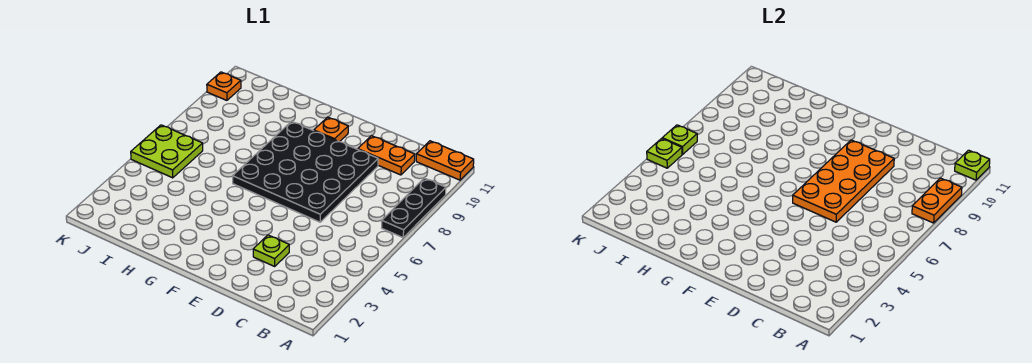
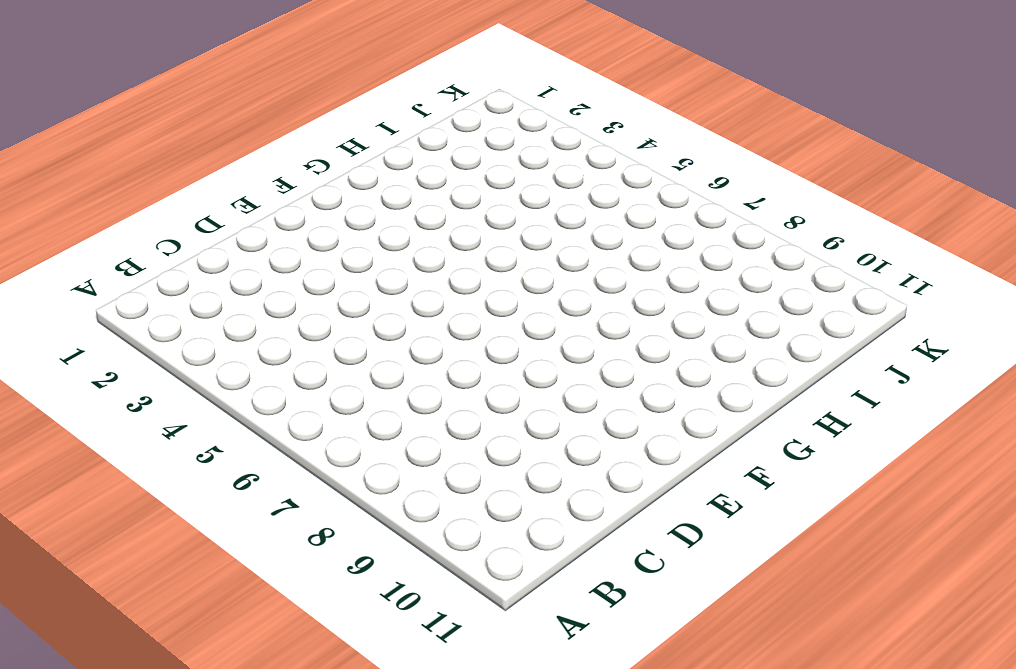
none -> black plate A7:A9 level 1
none -> orange plate A11:B11 level 1
none -> orange plate C10:D10 level 1

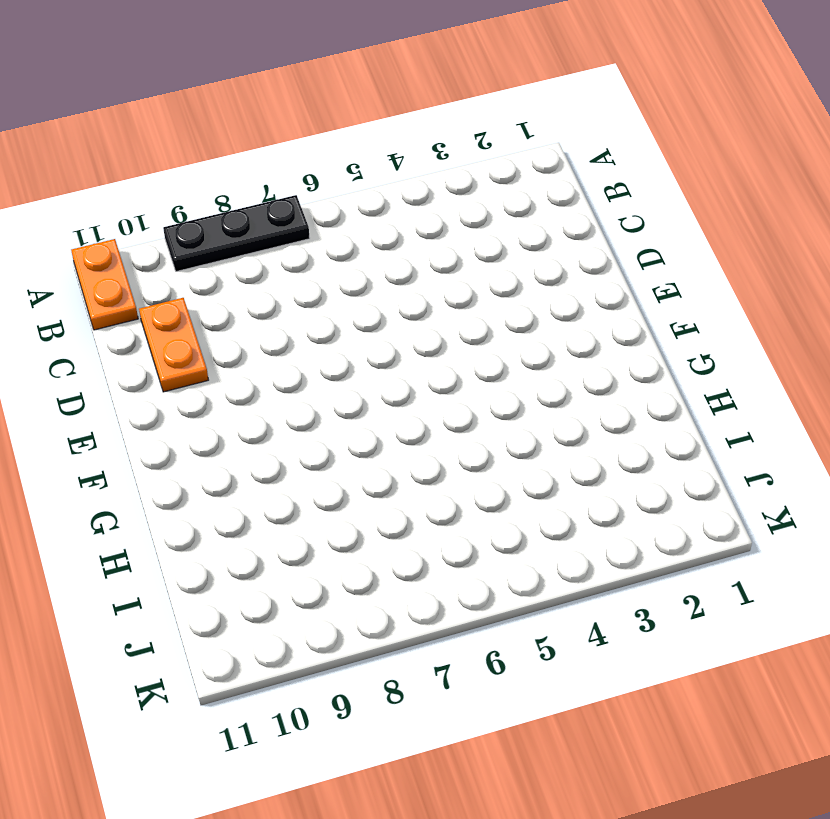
none -> lime plate D3 level 1
none -> black plate D6:G9 level 1
none -> orange plate F10 level 1

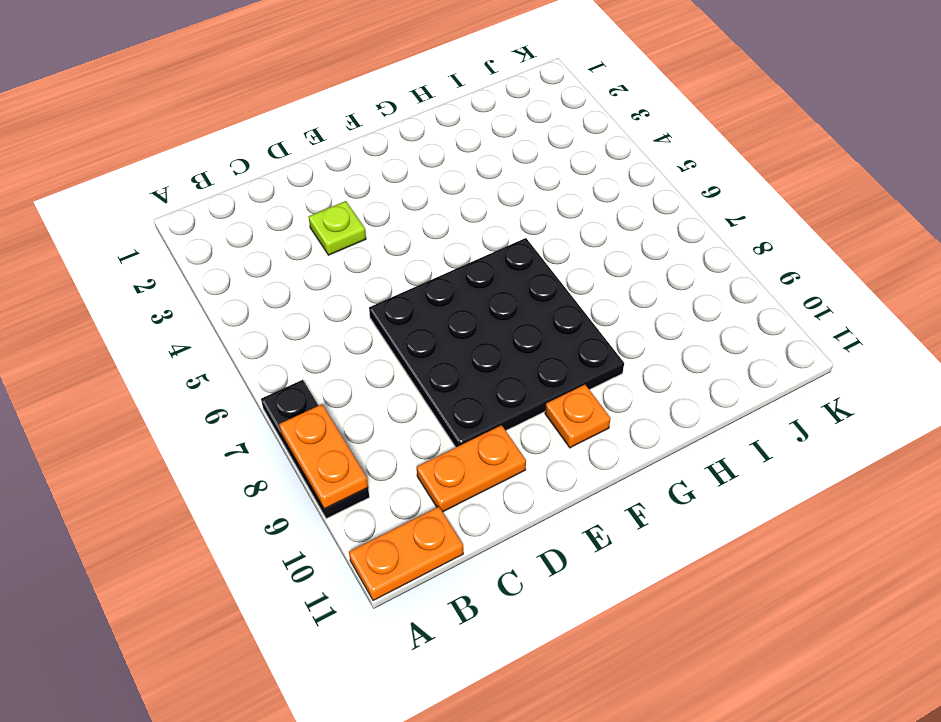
none -> lime plate J5:K6 level 1
none -> orange plate K10 level 1
none -> lime plate A11 level 2

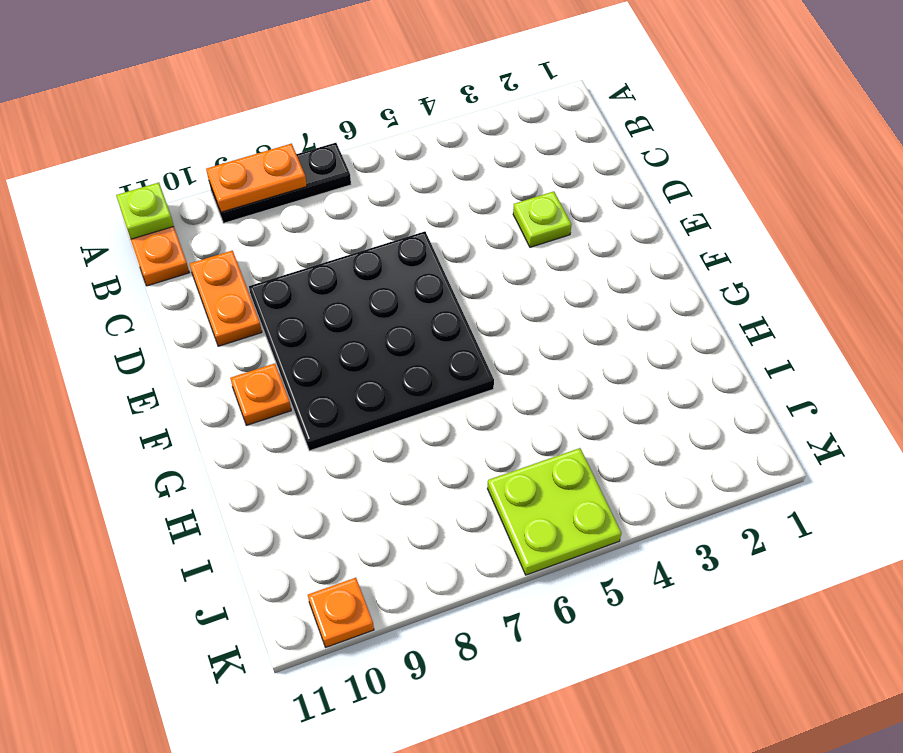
none -> orange plate D6:E9 level 2
none -> lime plate K5 level 2
none -> lime plate K6 level 2

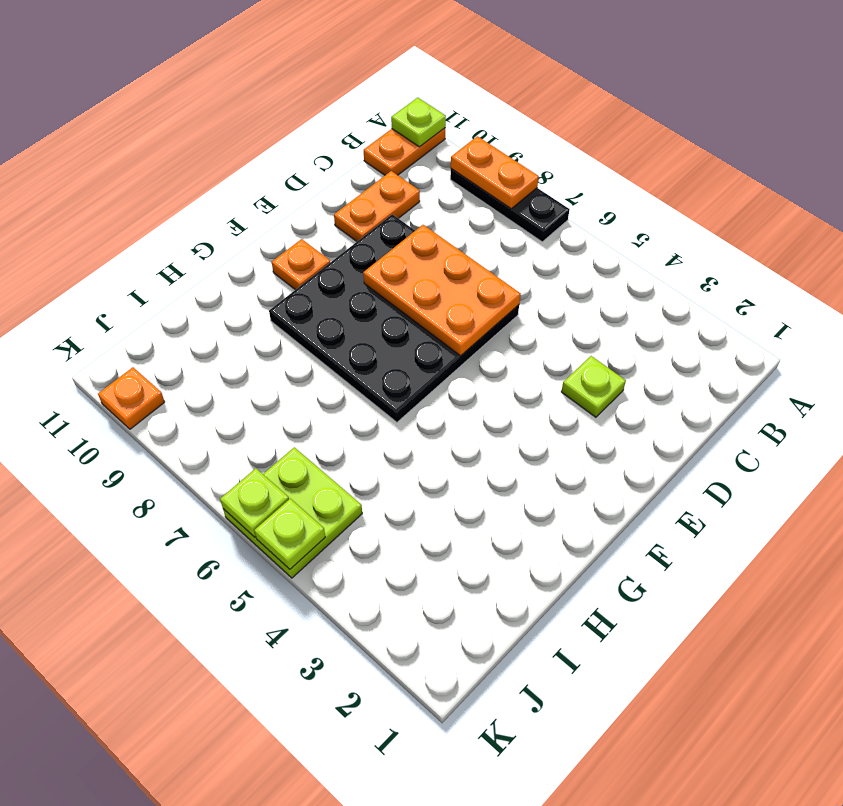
orange plate D6:E8 level 2 -> orange plate D6:E9 level 2

